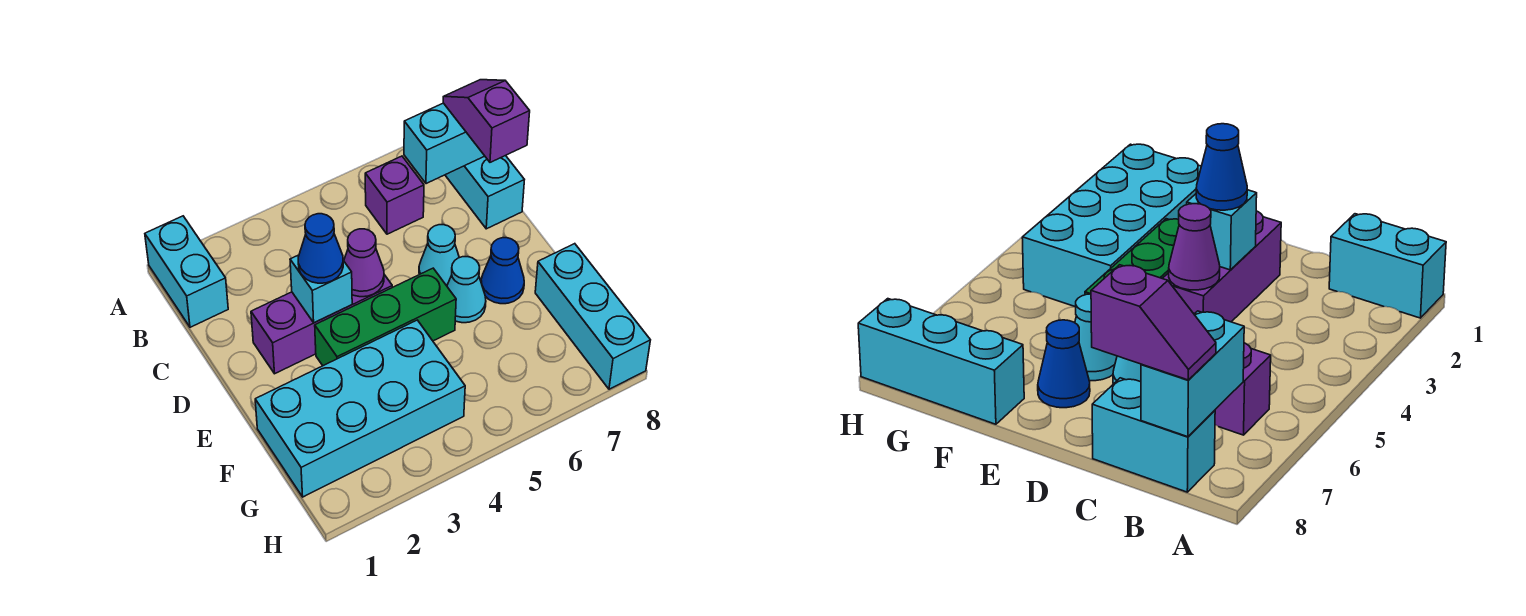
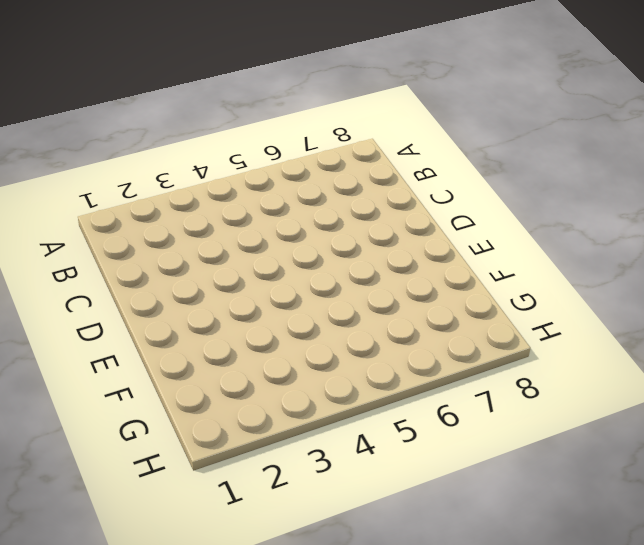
none -> cyan brick A1:B1 level 1
none -> purple brick B6 level 1
none -> cyan brick B8:C8 level 1

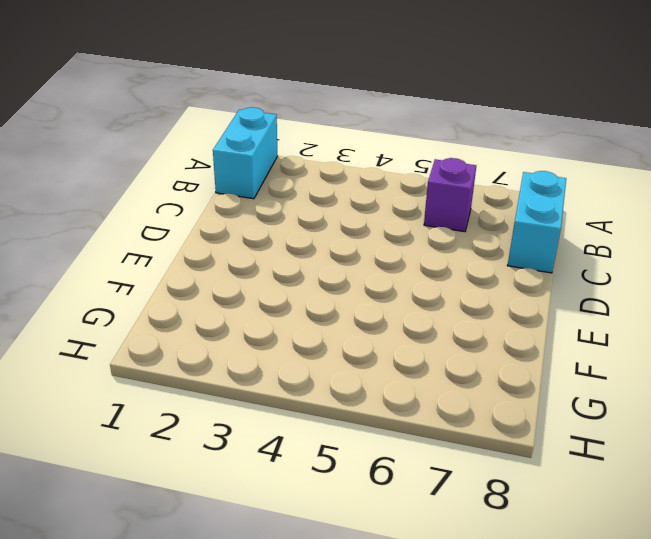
none -> purple brick D2:D4 level 1
none -> cyan cone D6 level 1
none -> green brick E3:E5 level 1

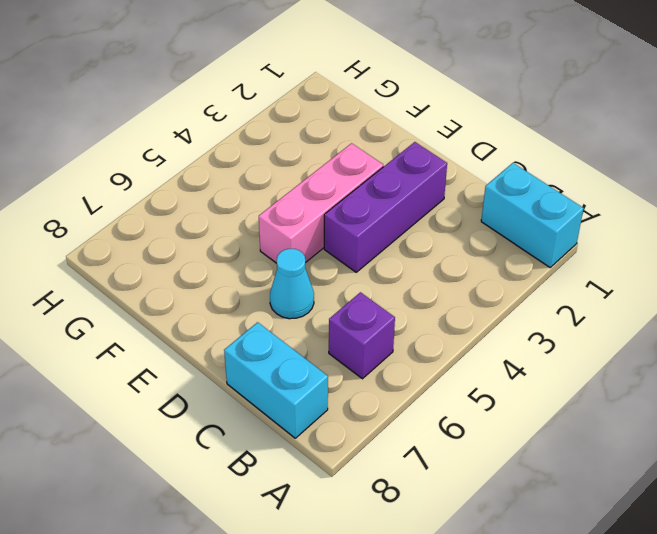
pink brick E3:E5 level 1 -> green brick E3:E5 level 1
none -> cyan cone E6 level 1
none -> blue cone E7 level 1
none -> cyan brick F1:G4 level 1

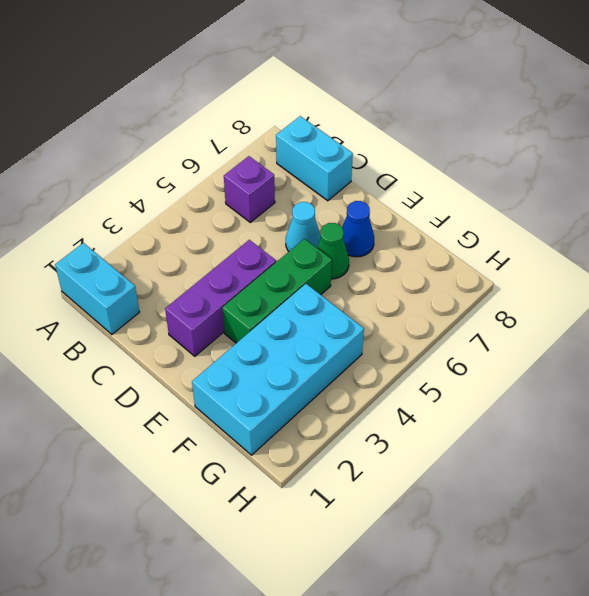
green cone E6 level 1 -> cyan cone E6 level 1
none -> cyan brick F8:H8 level 1
none -> cyan brick B7:B8 level 2
none -> cyan brick D3 level 2

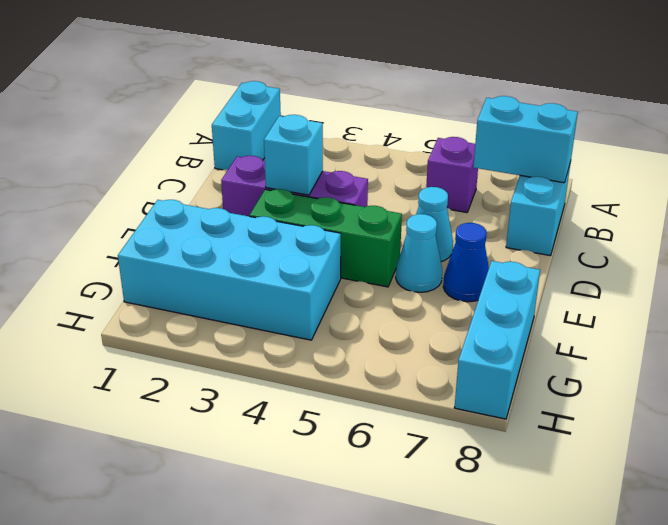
none -> purple cone D4 level 2
none -> purple slope B8:C8 level 3 top C
none -> blue cone D3 level 3

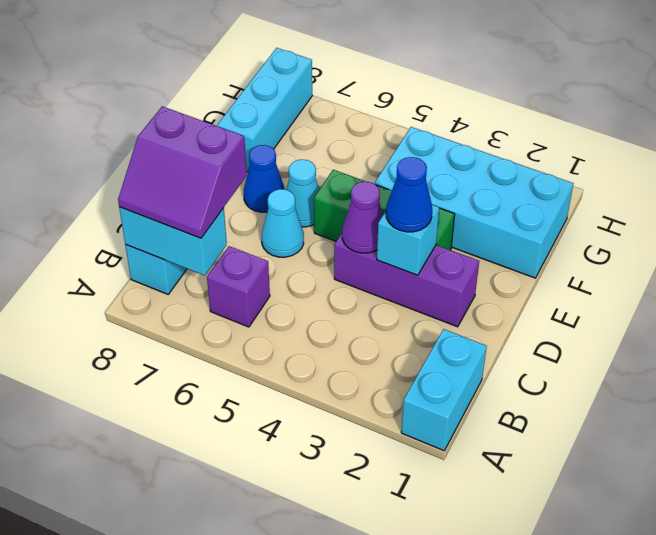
purple slope B7:C8 level 3 top C -> purple slope B8:C8 level 3 top C

